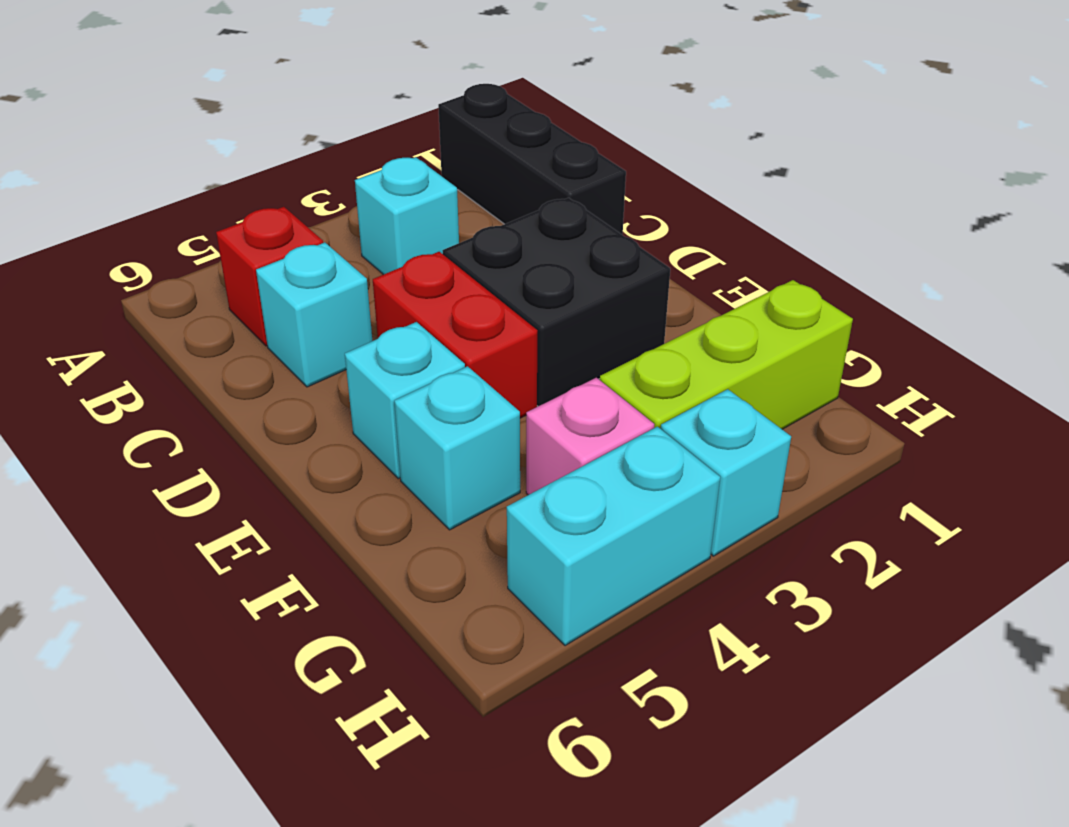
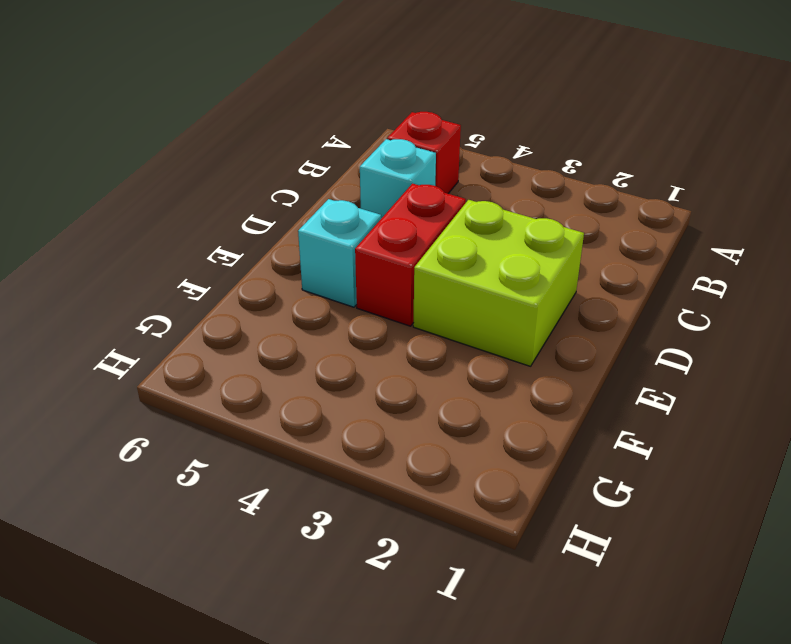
lime brick D2:E3 level 1 -> black brick D2:E3 level 1
none -> black brick A1:C1 level 1
none -> cyan brick B3 level 1
none -> cyan brick F5 level 1

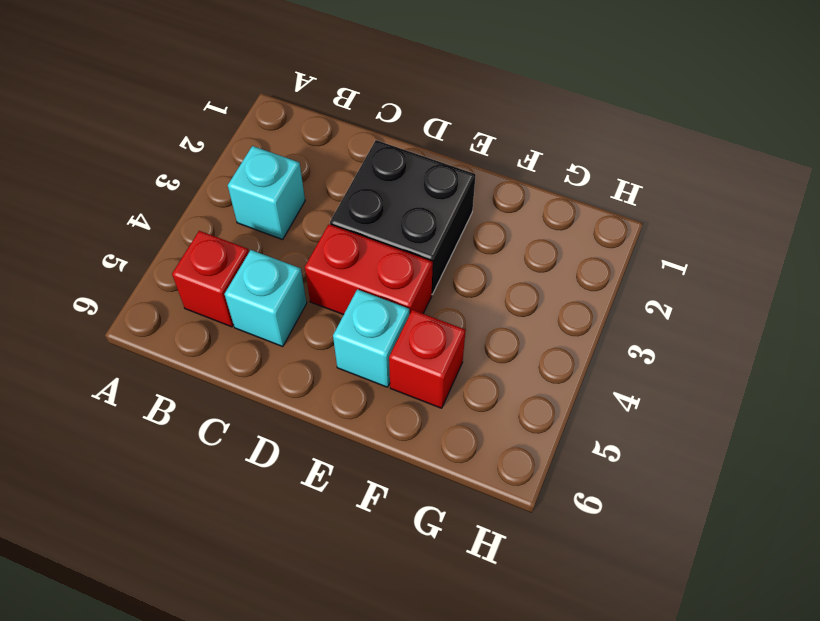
red brick F5 level 1 -> cyan brick F5 level 1
none -> black brick A1:C1 level 1
none -> lime brick G1:G3 level 1
none -> pink brick G4 level 1

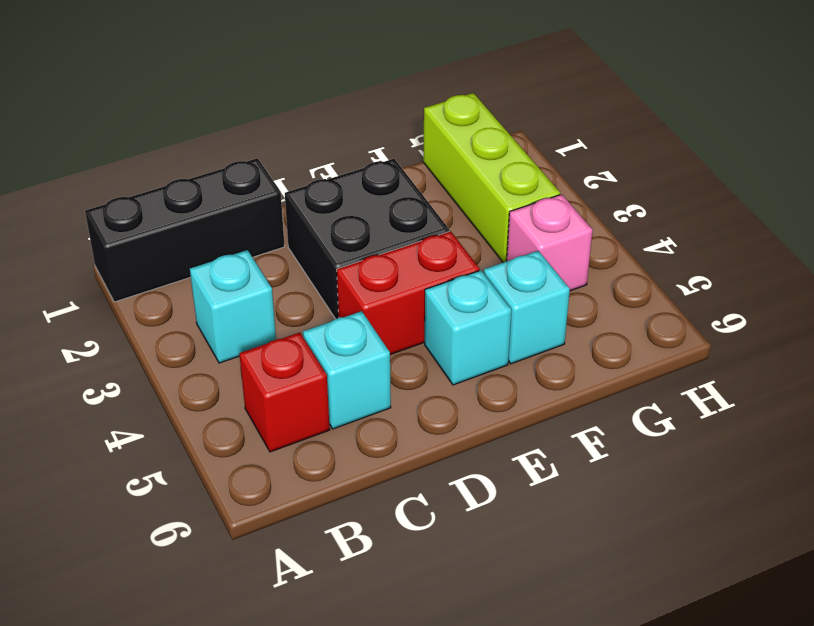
none -> cyan brick H3 level 1
none -> cyan brick H4:H5 level 1

